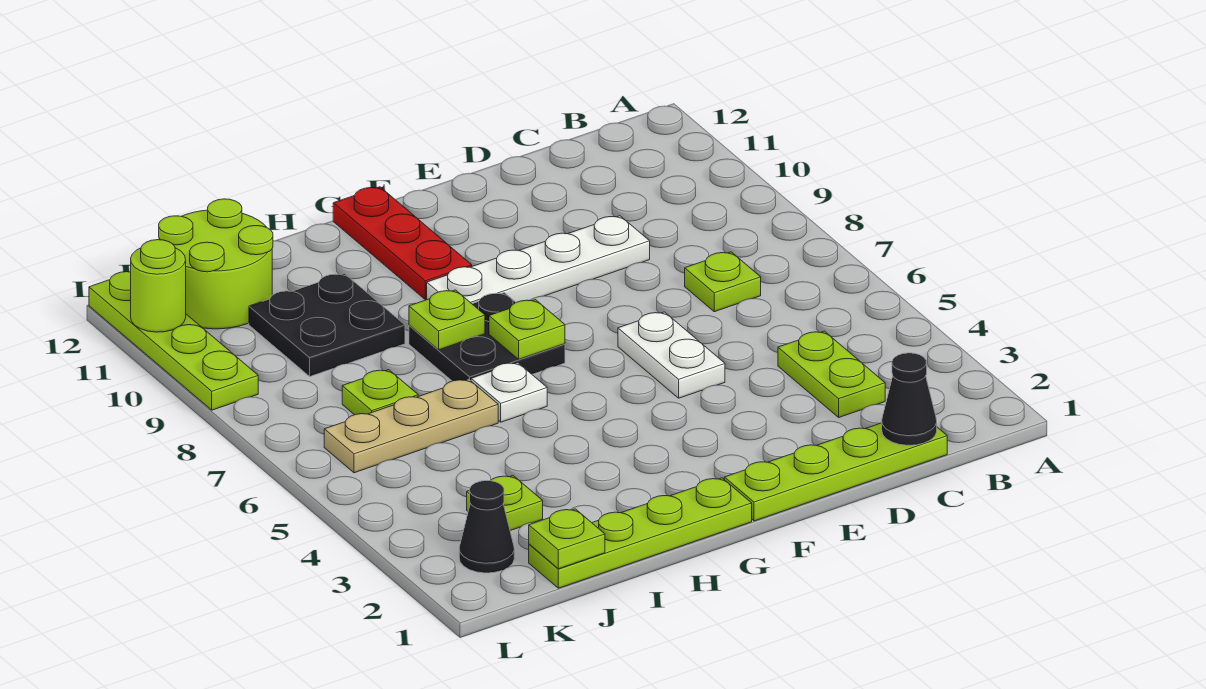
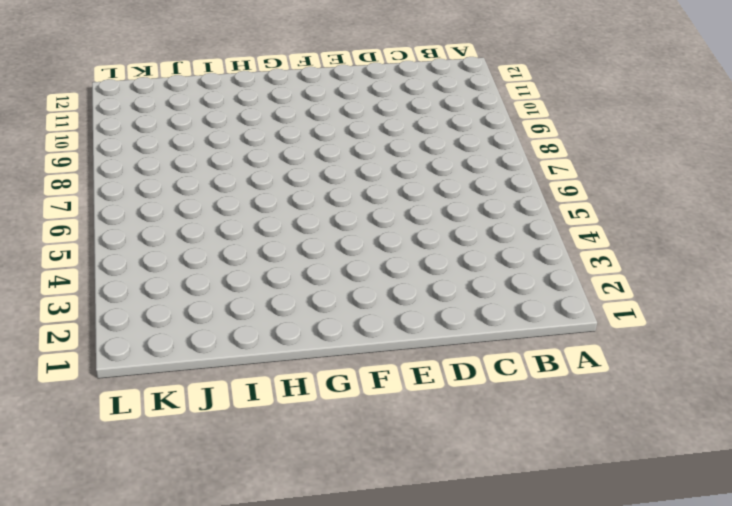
none -> lime plate C1:F1 level 1
none -> lime plate C3:C4 level 1
none -> lime plate C7 level 1

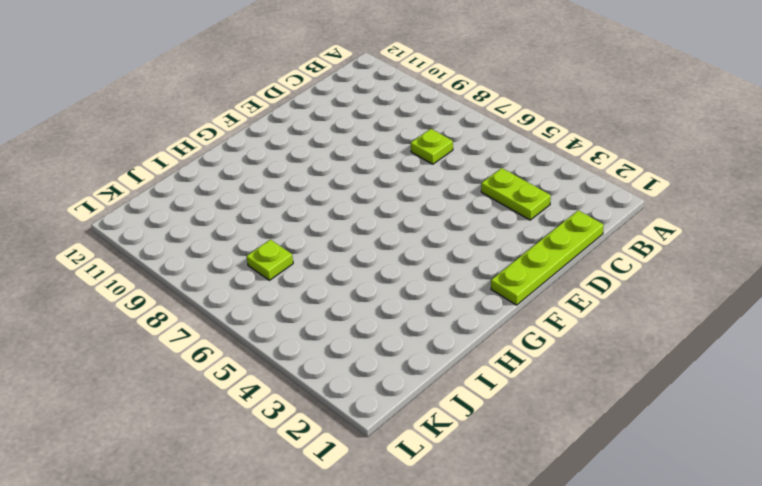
none -> white plate D9:G9 level 1
none -> white plate E5:E6 level 1
none -> lime plate G1:J1 level 1

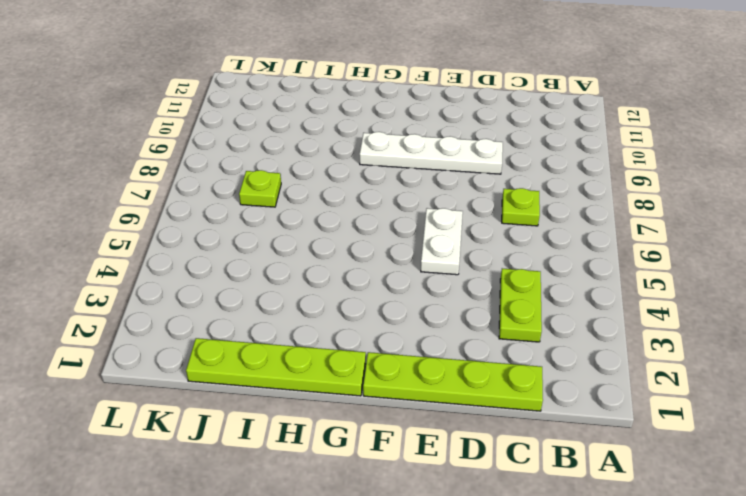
none -> black plate G7:H8 level 1
none -> red plate G10:G12 level 1
none -> white plate H6 level 1

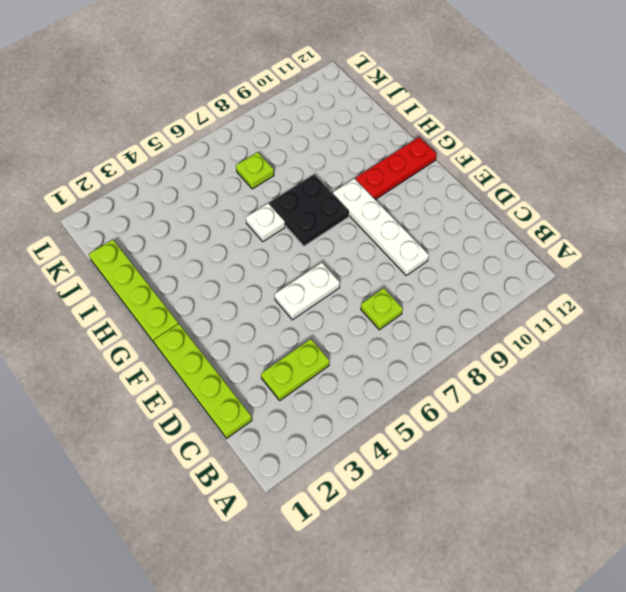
none -> tan plate I6:K6 level 1
none -> black plate I9:J10 level 1
none -> lime plate J3 level 1

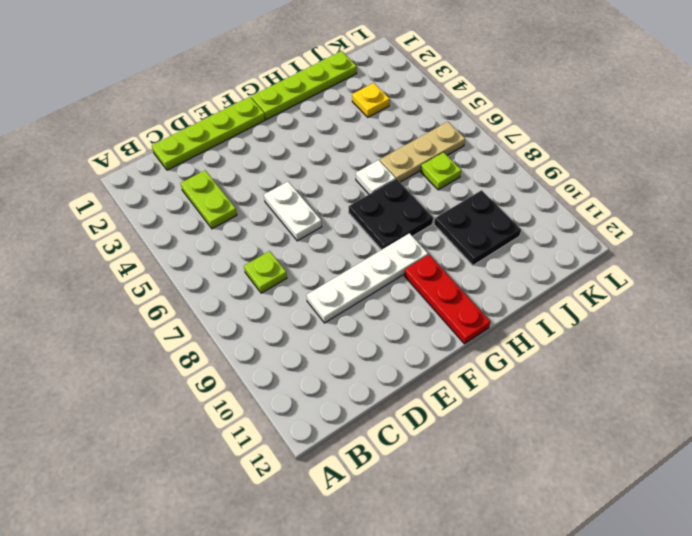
yellow plate J3 level 1 -> lime plate J3 level 1
none -> lime round brick J11:K12 level 1
none -> black cone K2 level 1
none -> lime plate L9:L12 level 1

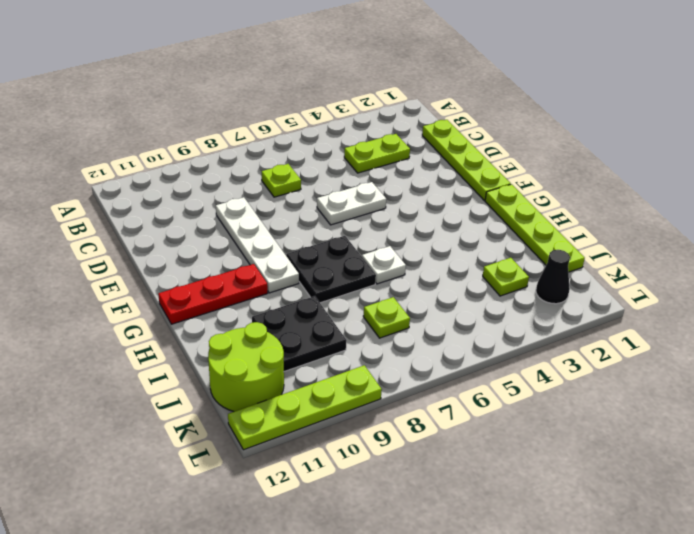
none -> tan plate I6:K6 level 1
none -> black cone C1 level 2
none -> lime plate G7 level 2

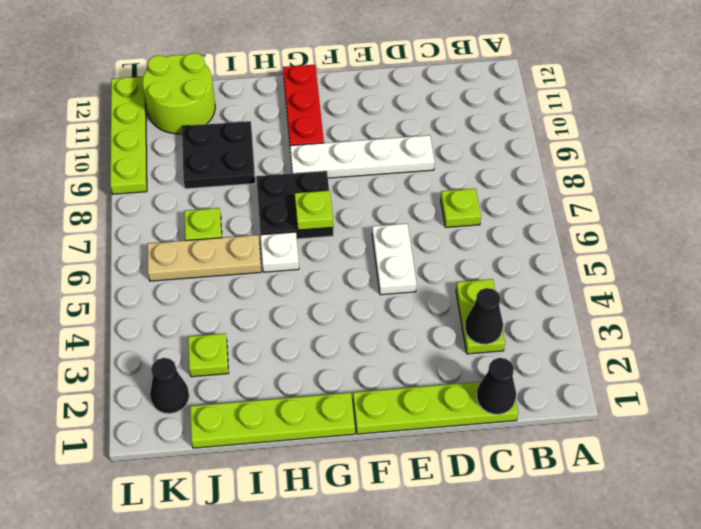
black cone C3 level 2 -> none
none -> lime plate H8 level 2
none -> lime plate J1 level 2
none -> lime round brick L11 level 2

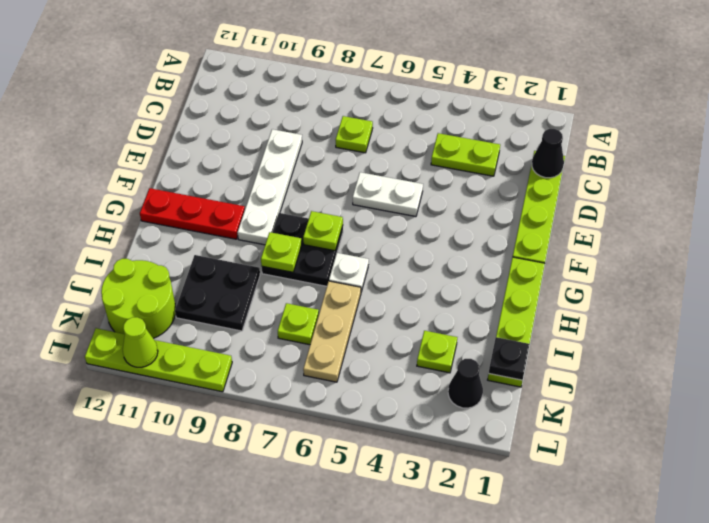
black plate J1 level 2 -> lime plate J1 level 2
lime cone L11 level 2 -> lime round brick L11 level 2

